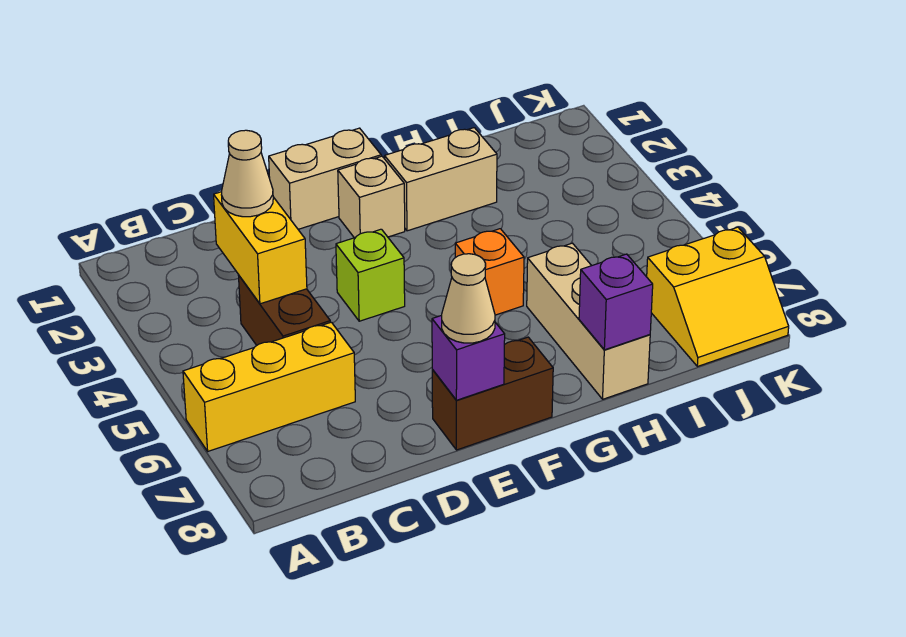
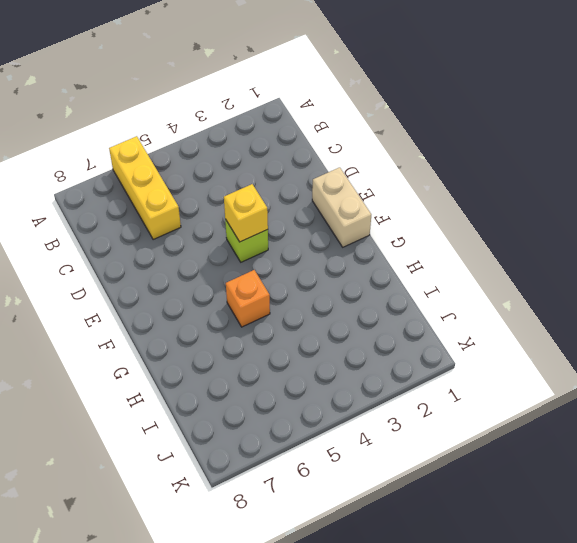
yellow brick E4 level 2 -> none
none -> brown brick C4:C5 level 1
none -> brown brick E8:F8 level 1
none -> tan brick F2 level 1

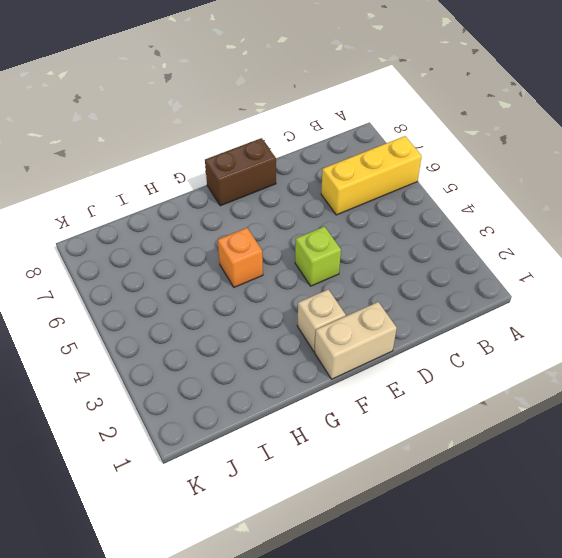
none -> brown brick C4:C5 level 1
none -> tan brick G2:H2 level 1
none -> tan brick H6:H8 level 1

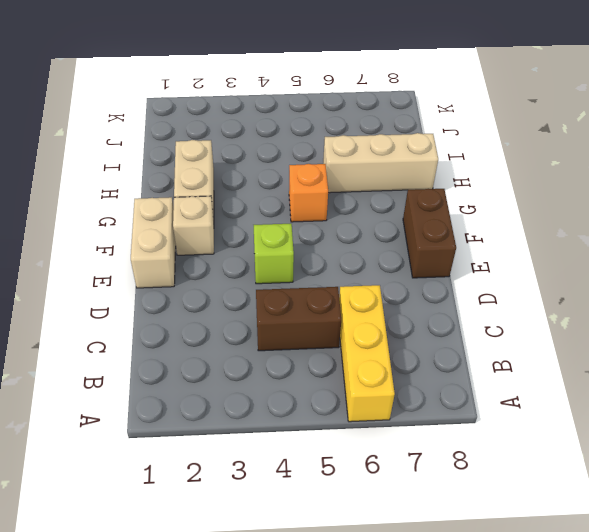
none -> yellow slope J7:K8 level 1 top 7
none -> yellow brick C3:C4 level 2
none -> purple brick E8 level 2

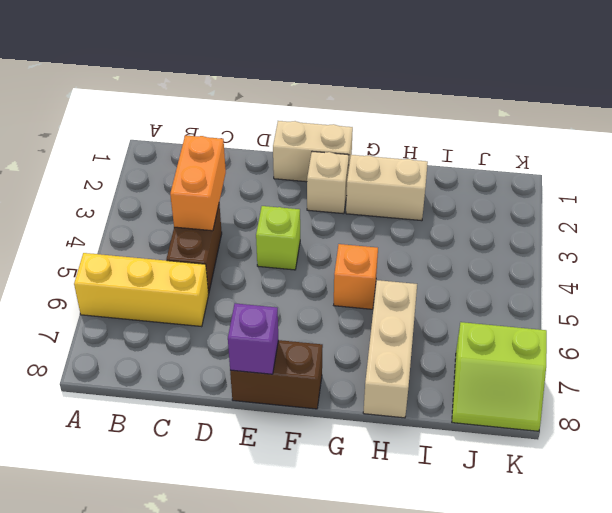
orange brick C3:C4 level 2 -> yellow brick C3:C4 level 2
lime slope J7:K8 level 1 top 7 -> yellow slope J7:K8 level 1 top 7
none -> purple brick H8 level 2
none -> tan cone C3 level 3
none -> tan cone E8 level 3

